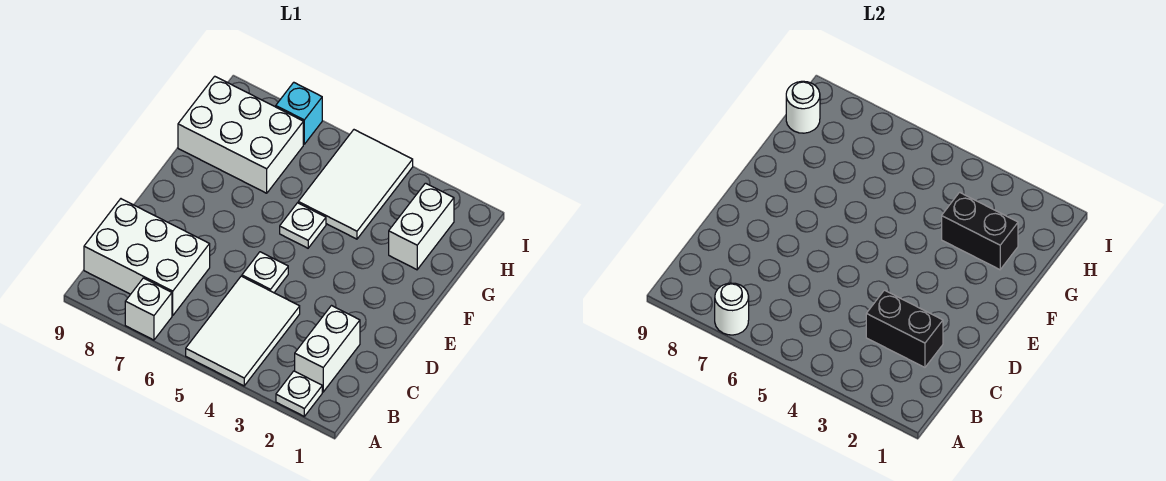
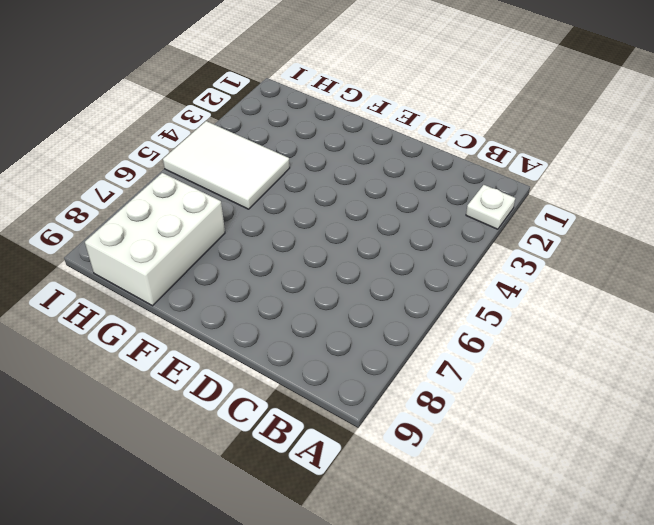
none -> white tile A4:C5 level 1
none -> white brick A7 level 1
none -> white brick B2:C2 level 1

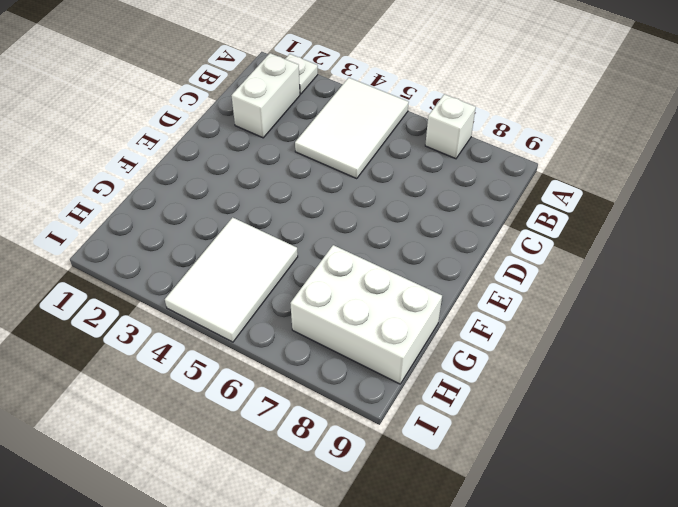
none -> white brick B7:C9 level 1
none -> white plate D5 level 1
none -> white plate F5 level 1

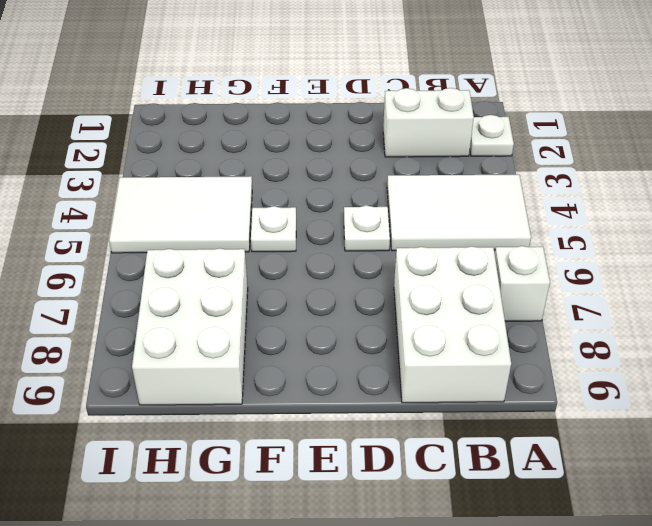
none -> white brick G2:H2 level 1
none -> cyan brick I7 level 1
none -> white round brick A7 level 2

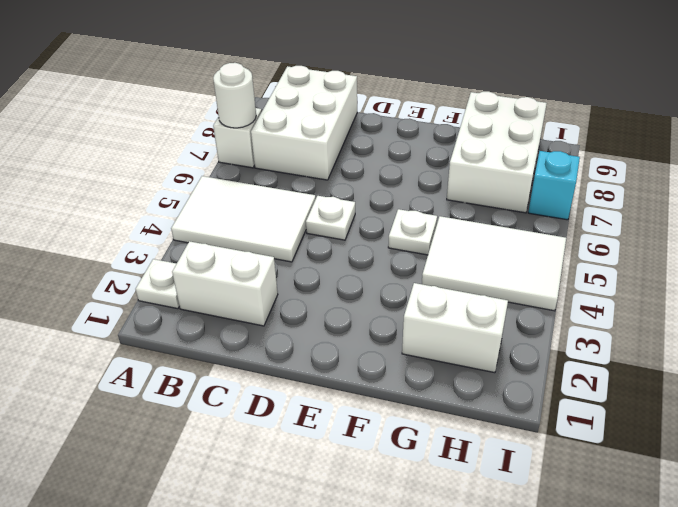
none -> black brick C2:C3 level 2
none -> black brick G2:G3 level 2
none -> white round brick H9 level 2

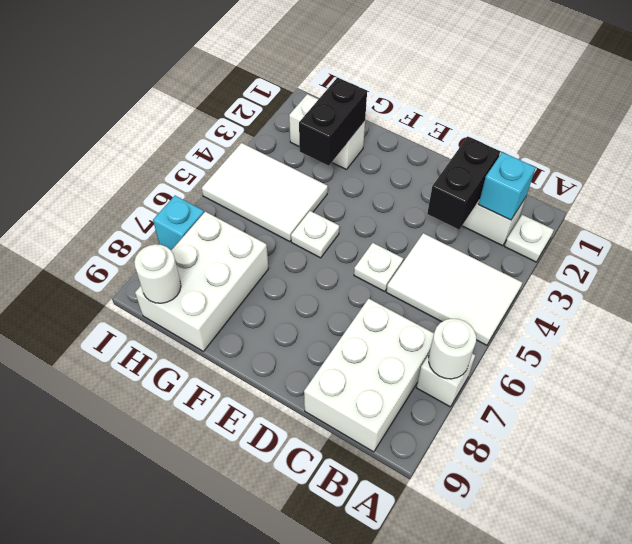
cyan brick B2 level 2 -> none

